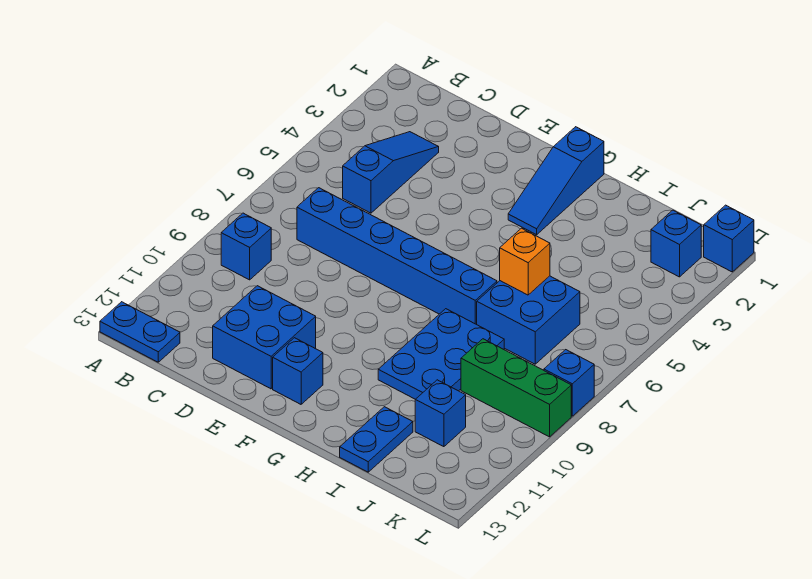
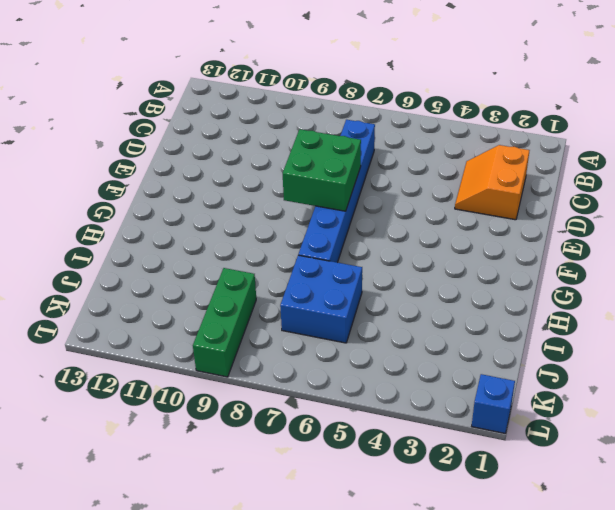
orange slope C2:D3 level 1 top 2 -> blue slope C3:C5 level 1 top 5
green brick E7:F8 level 2 -> none
none -> blue plate A13:B13 level 1
none -> blue brick B9 level 1
none -> blue brick D11:E12 level 1

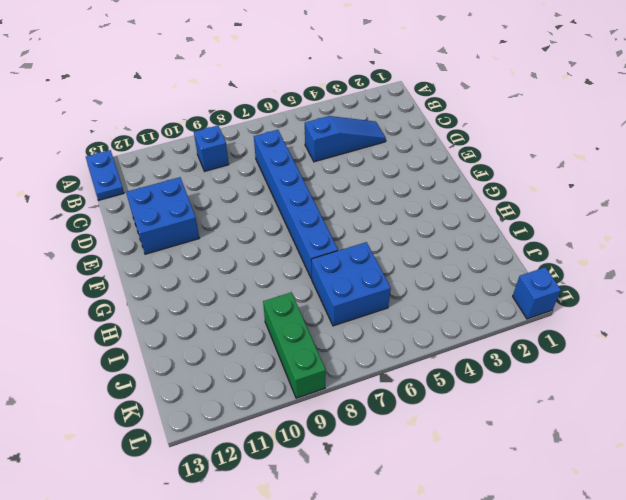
none -> blue brick F12 level 1
none -> blue slope G1:G3 level 1 top 1
none -> blue plate H8:I10 level 1

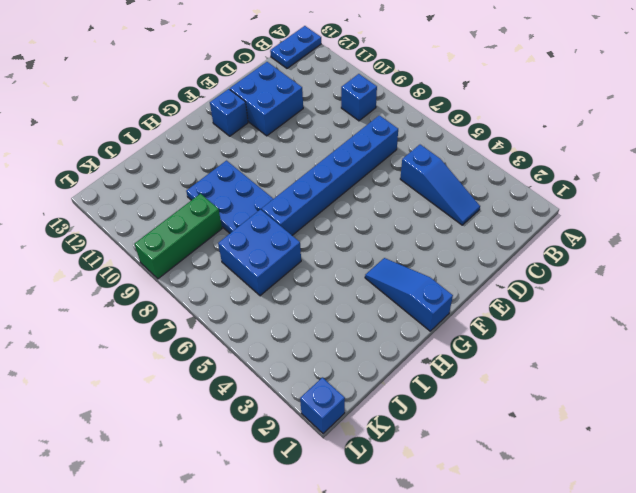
none -> blue plate I12:I13 level 1
none -> blue brick J11 level 1
none -> blue brick K2 level 1

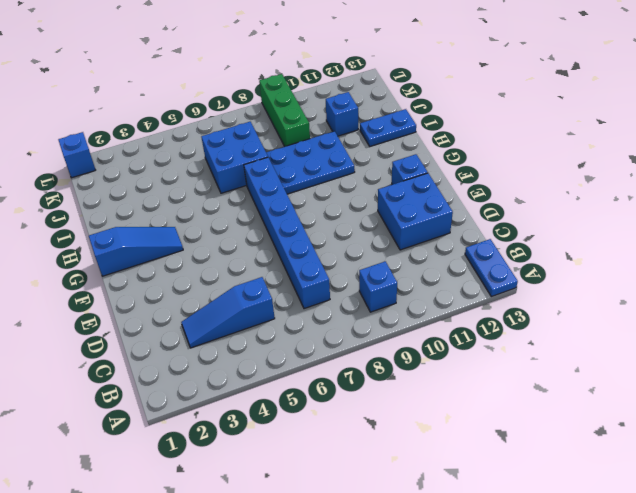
none -> blue brick K2 level 1
none -> blue brick L8 level 1
none -> orange brick I6 level 2

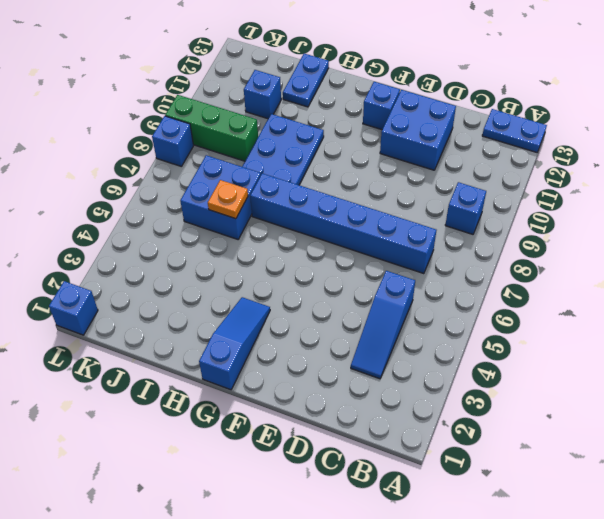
orange plate I6 level 2 -> orange brick I6 level 2
none -> blue brick K2 level 1

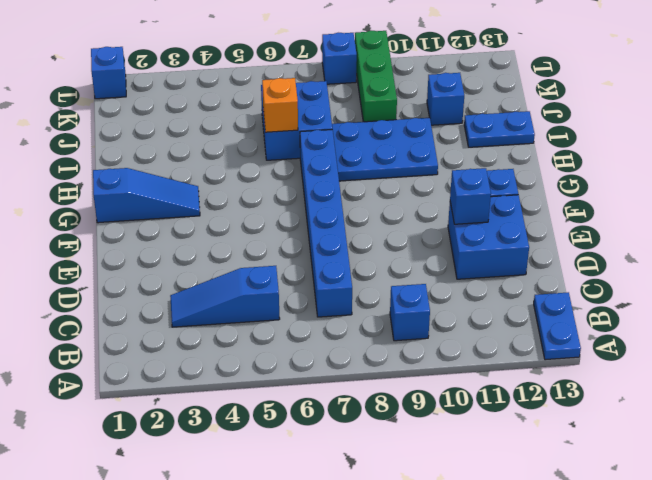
blue brick E11 level 2 -> blue brick K2 level 1

